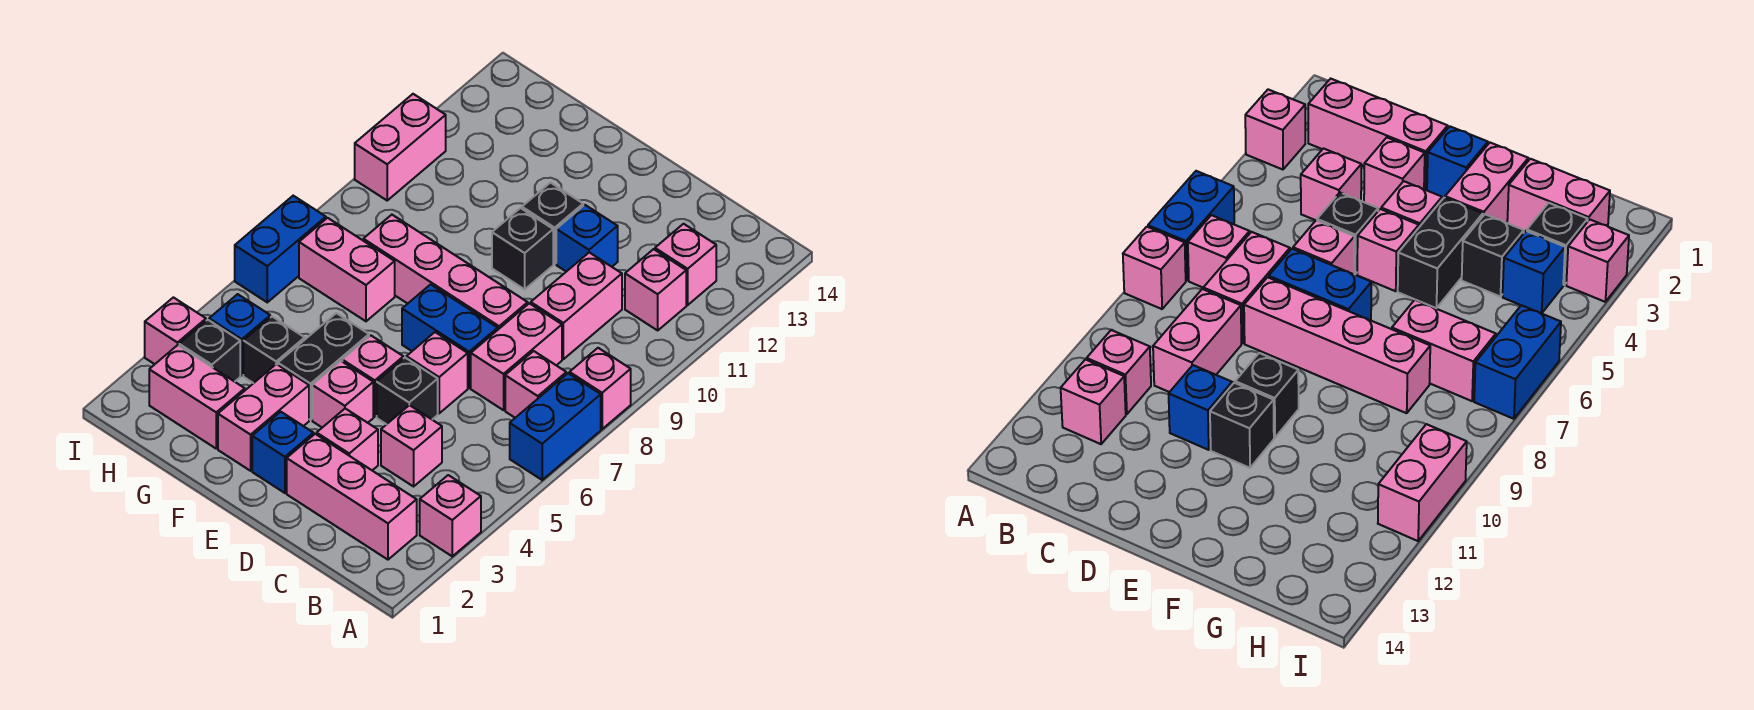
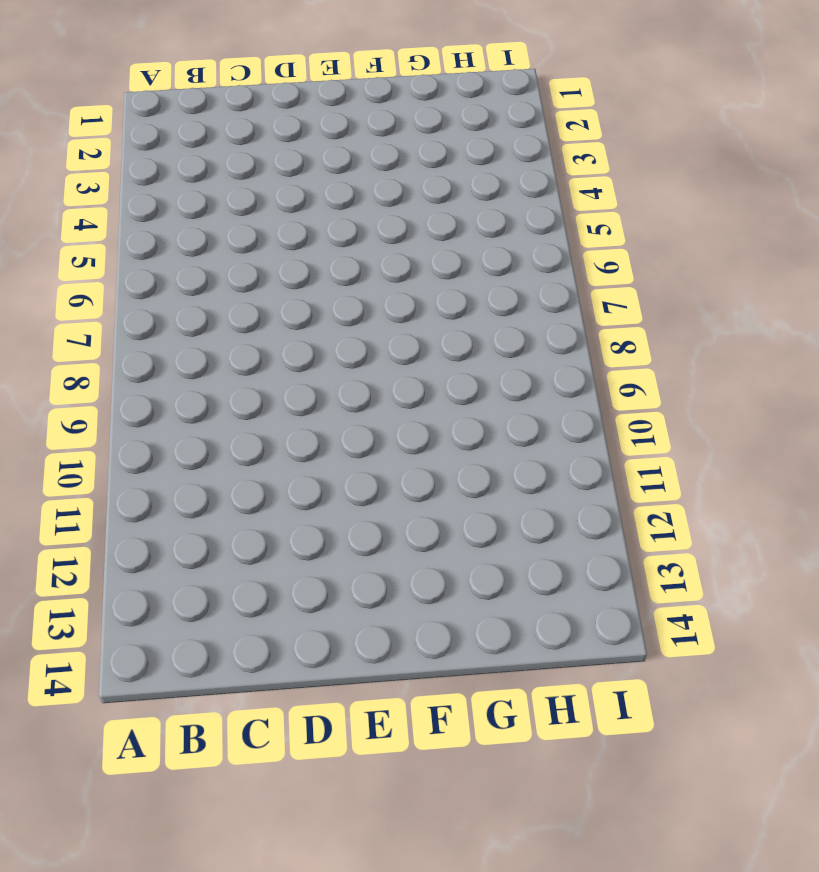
none -> pink brick A3 level 1
none -> blue brick A6:A7 level 1
none -> pink brick A8 level 1
none -> pink brick B2:D2 level 1

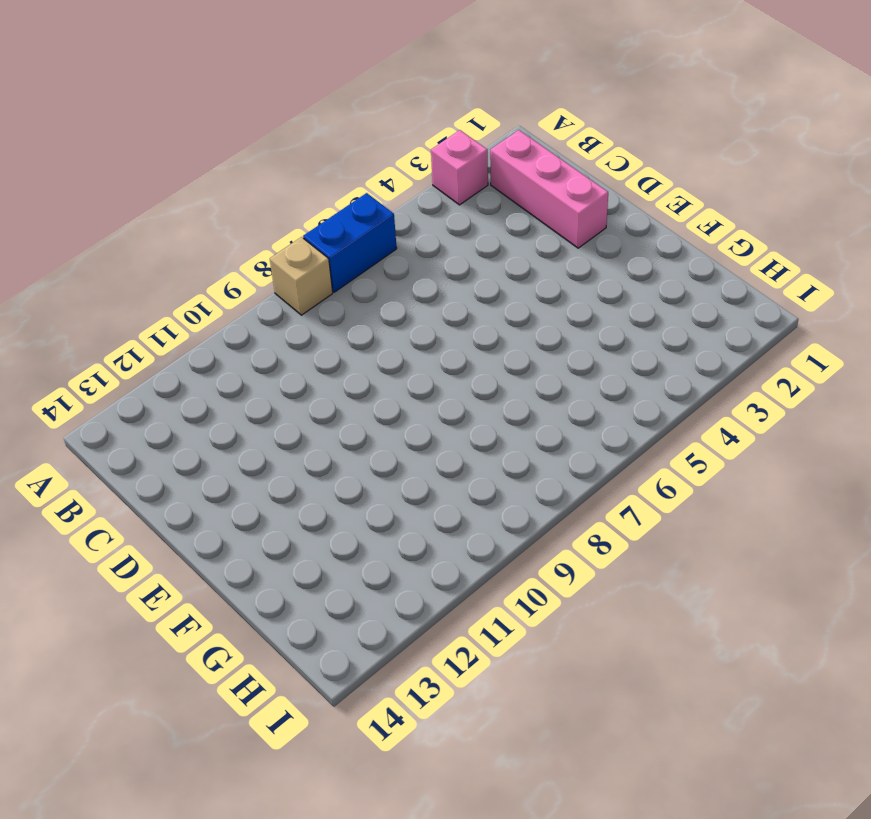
tan brick A8 level 1 -> pink brick A8 level 1
none -> pink brick B7 level 1
none -> pink brick B11 level 1
none -> pink brick B12 level 1
none -> pink brick C4 level 1

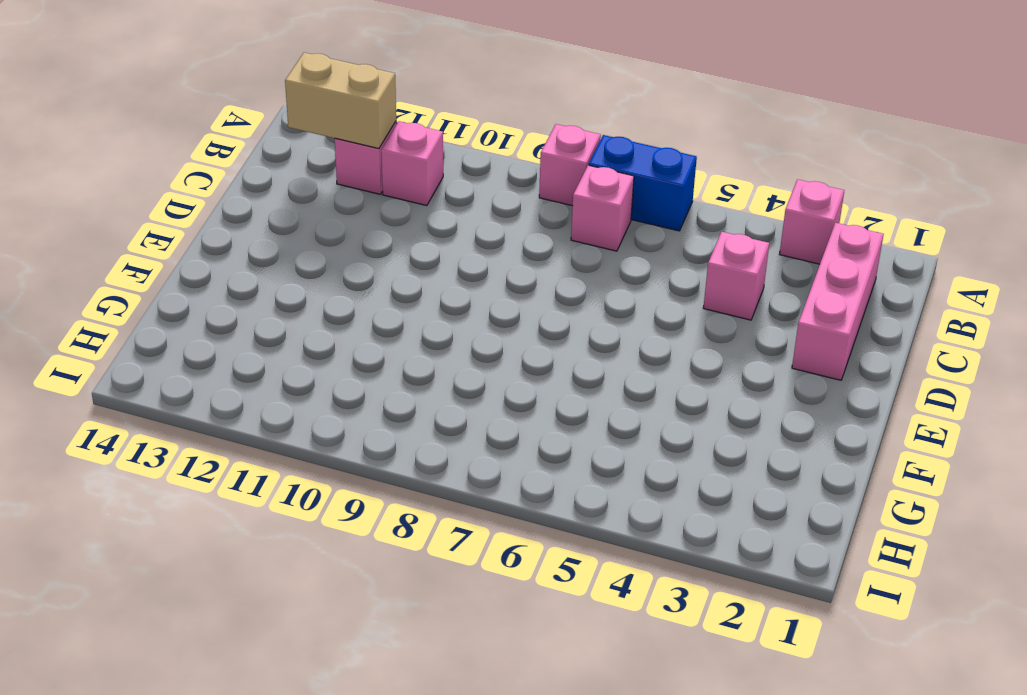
tan brick B12:B13 level 2 -> none
none -> pink brick C7:C8 level 1
none -> pink brick C9:C10 level 1
none -> pink brick D3 level 1
none -> black brick D5 level 1

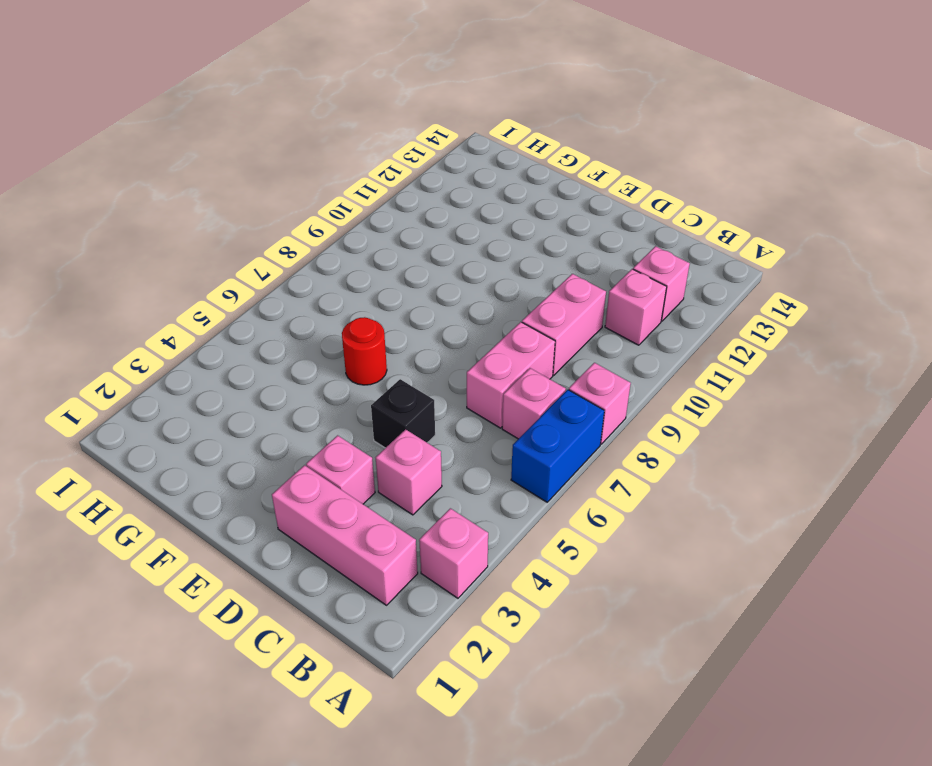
red round brick F6 level 1 -> none
none -> pink brick D6 level 1
none -> blue brick D7:E7 level 1
none -> pink brick D8:G8 level 1
none -> blue brick D11 level 1

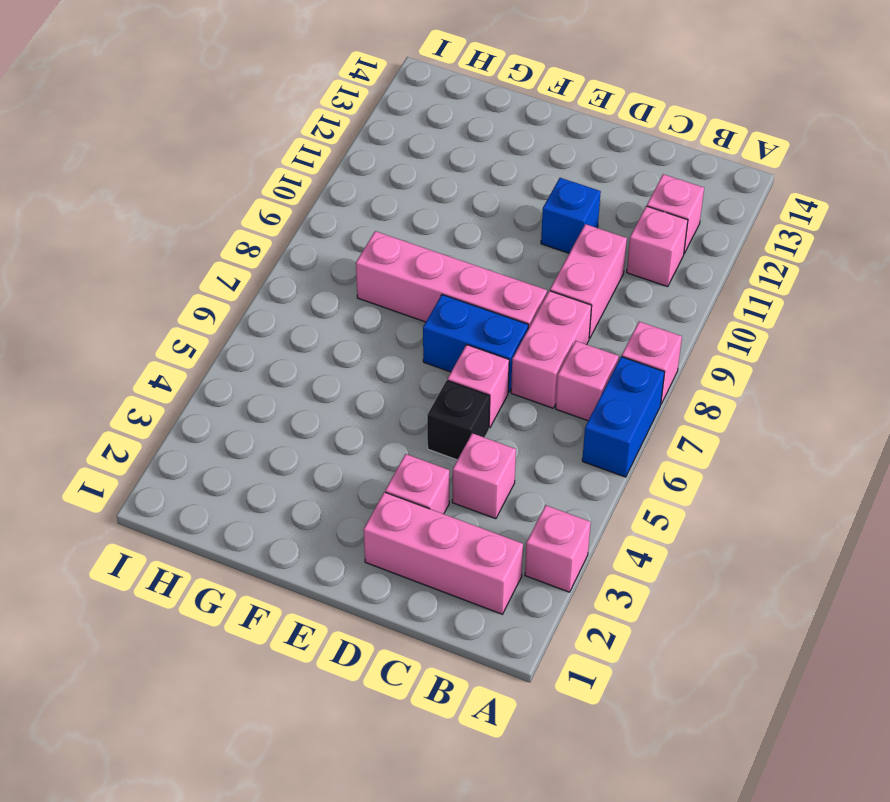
none -> blue brick E2 level 1
none -> pink brick E4 level 1
none -> pink brick E5 level 1
none -> black brick E10 level 1

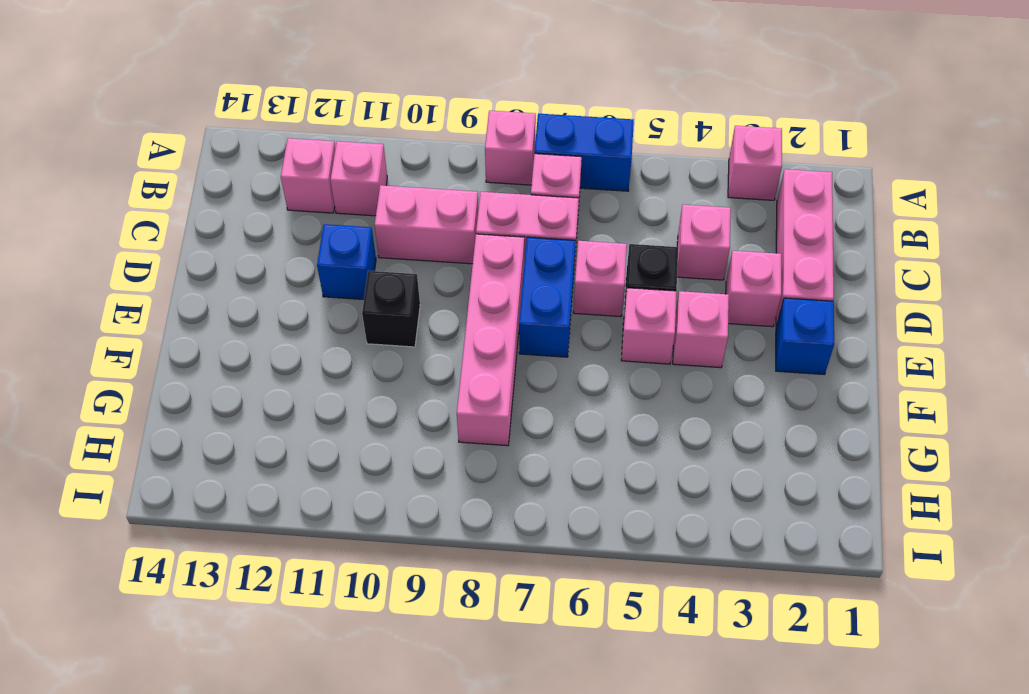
none -> black brick E11 level 1
none -> pink brick F2:F3 level 1
none -> black brick F4:F5 level 1
none -> pink brick G2:H2 level 1

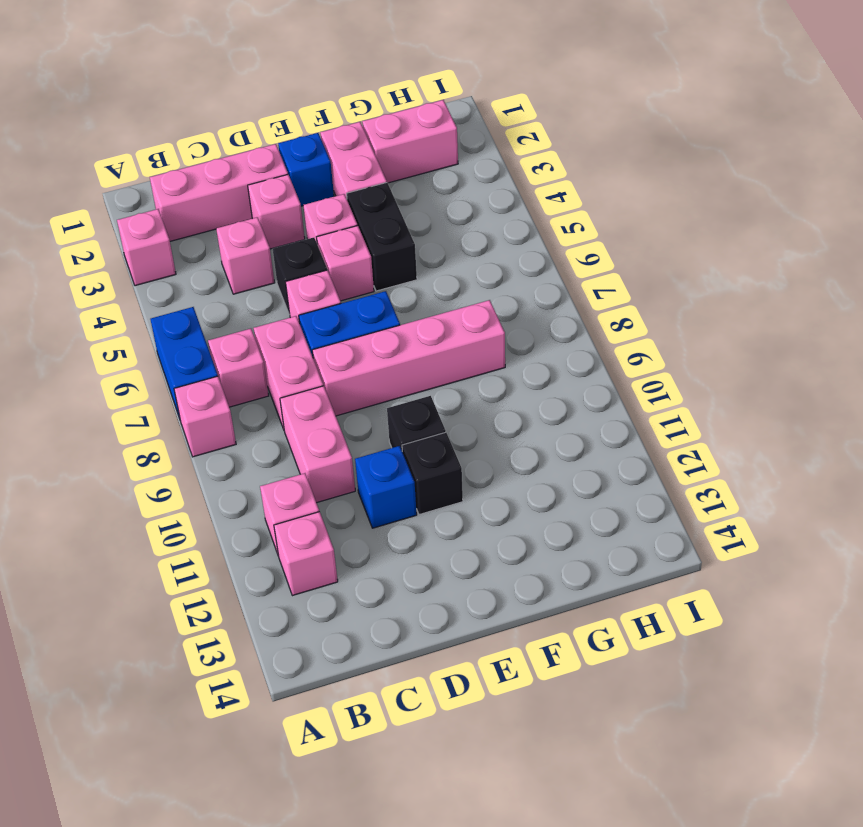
none -> black brick G4 level 1
none -> pink brick G7:H7 level 1
none -> black brick H3 level 1
none -> blue brick H4 level 1

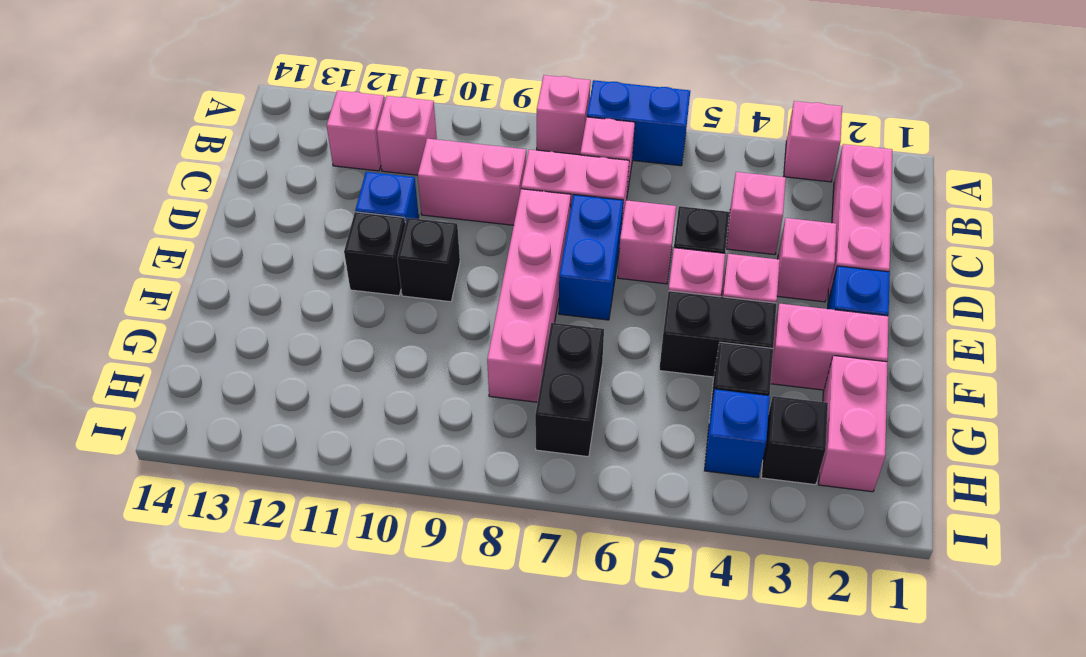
black brick G7:H7 level 1 -> pink brick G7:H7 level 1
none -> pink brick I3 level 1
none -> blue brick I6:I7 level 1
none -> pink brick I10:I11 level 1

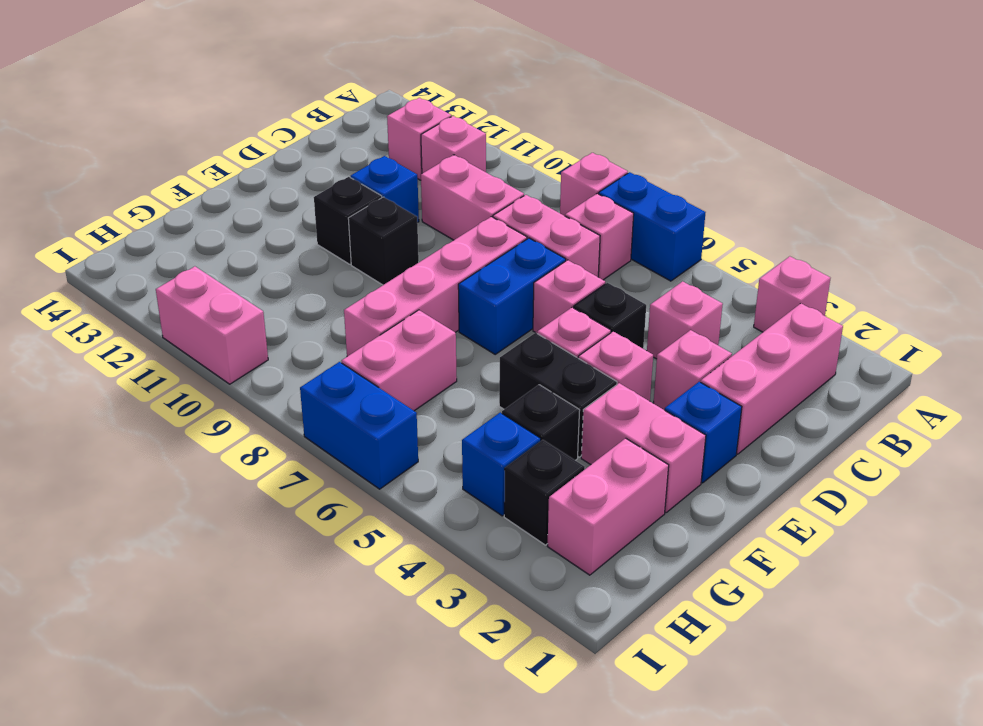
none -> pink brick I3 level 1

